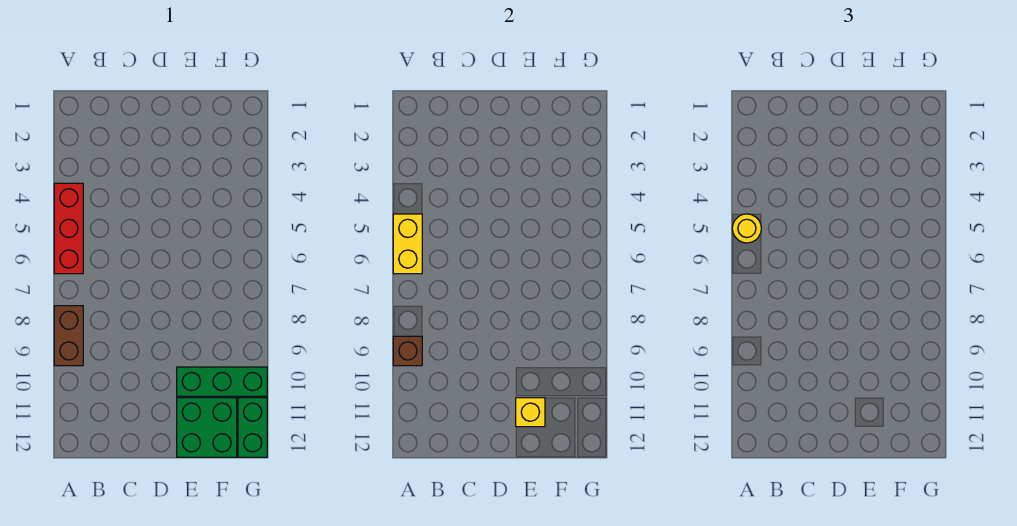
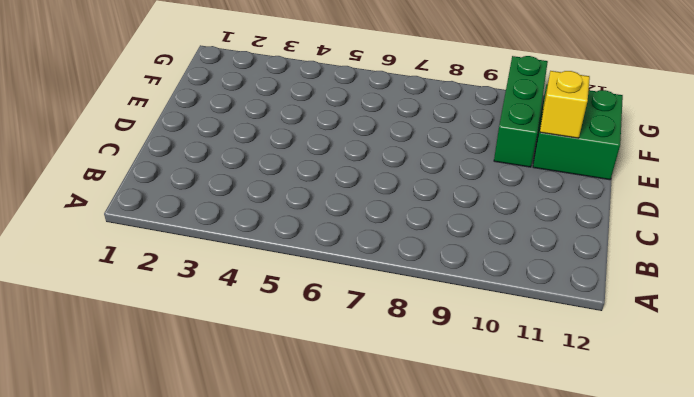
none -> red brick A4:A6 level 1
none -> brown brick A8:A9 level 1

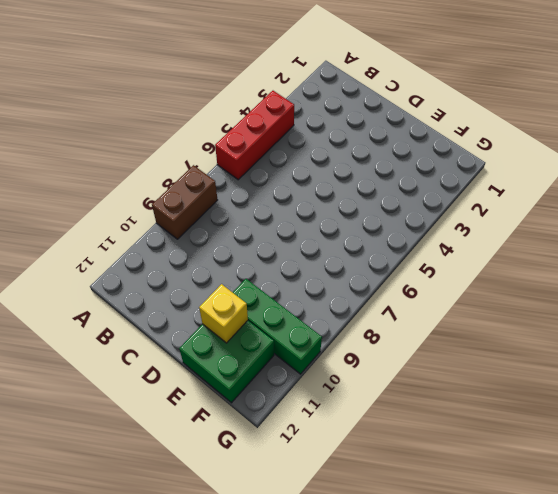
none -> green brick G11:G12 level 1
none -> yellow brick A5:A6 level 2

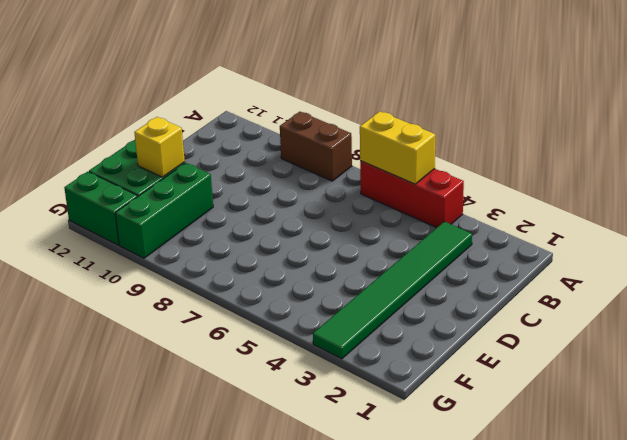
green tile B3:G3 level 1 -> none
none -> brown brick A9 level 2
none -> yellow round brick A5 level 3

